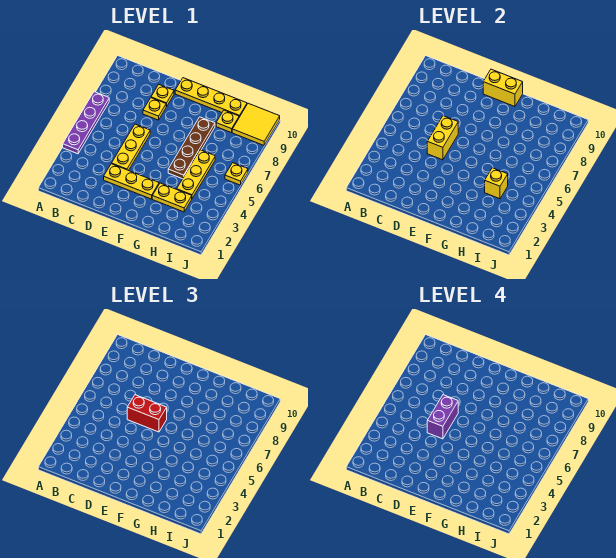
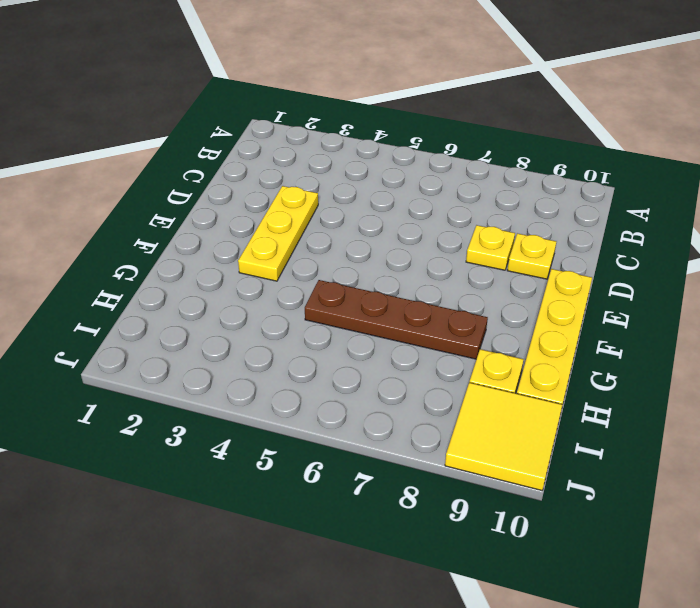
none -> purple plate A4:A7 level 1
none -> yellow plate D4:D6 level 1
none -> yellow plate G3:H3 level 1

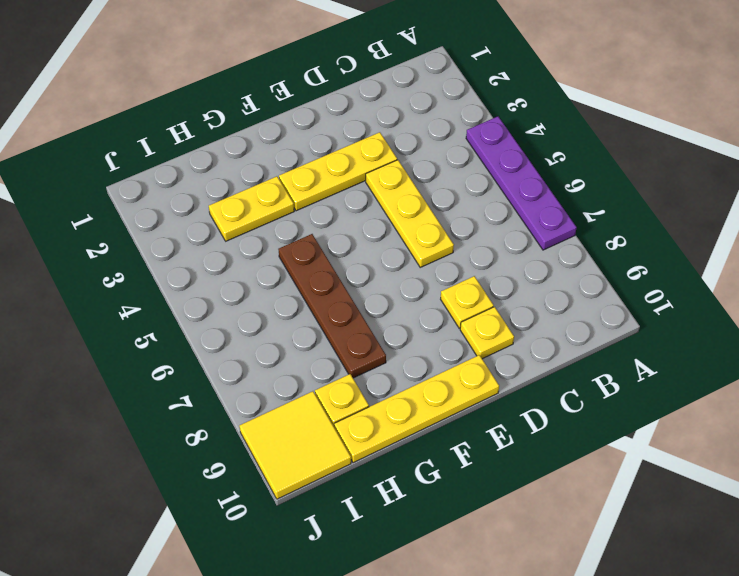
none -> yellow plate H4:H6 level 1
none -> yellow plate J6 level 1
none -> yellow brick D5:D6 level 2

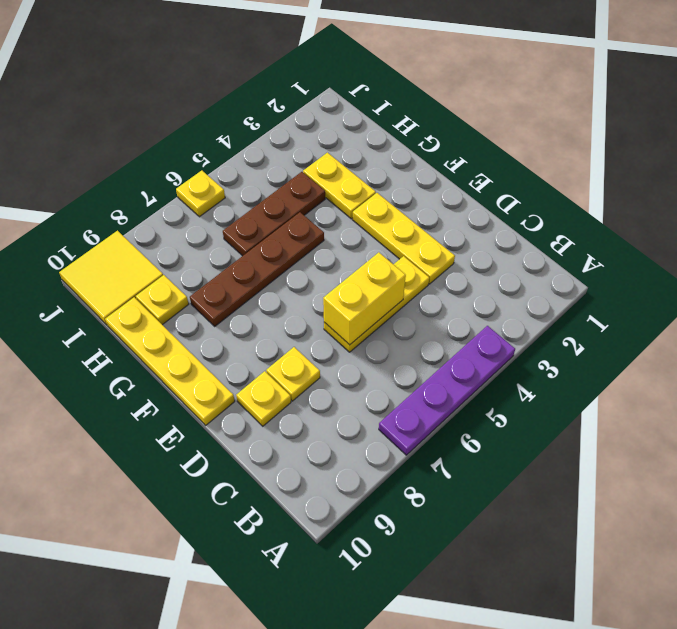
brown plate H4:H6 level 1 -> yellow plate H4:H6 level 1
none -> yellow brick E10:F10 level 2
none -> yellow brick H4 level 2
none -> red brick D6:E6 level 3

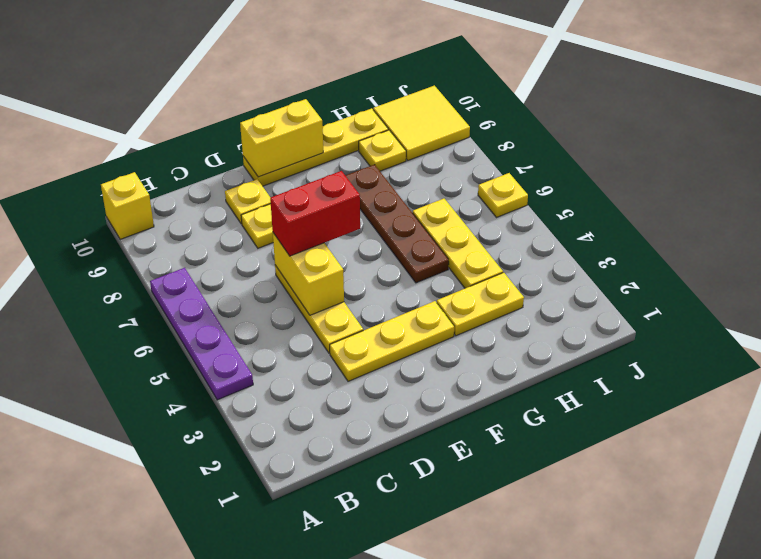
yellow brick A10 level 1 -> yellow brick H4 level 2
none -> purple brick D5:D6 level 4

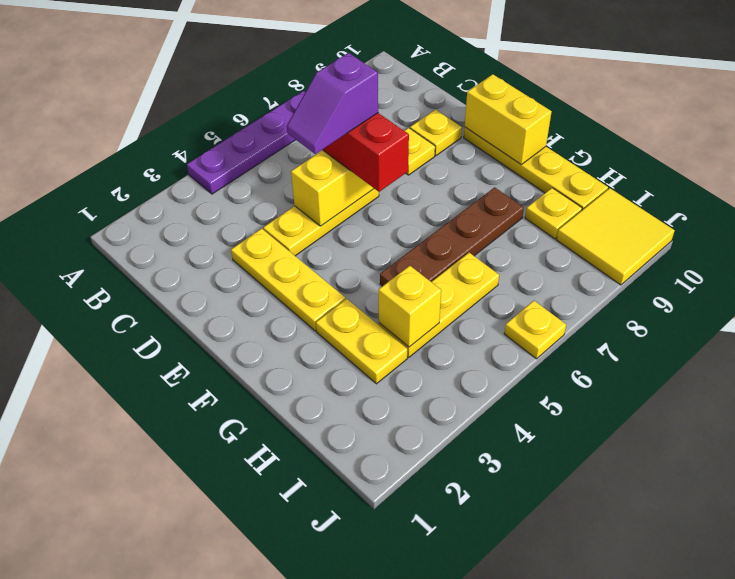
purple slope D5:D6 level 4 top 6 -> purple brick D5:D6 level 4

